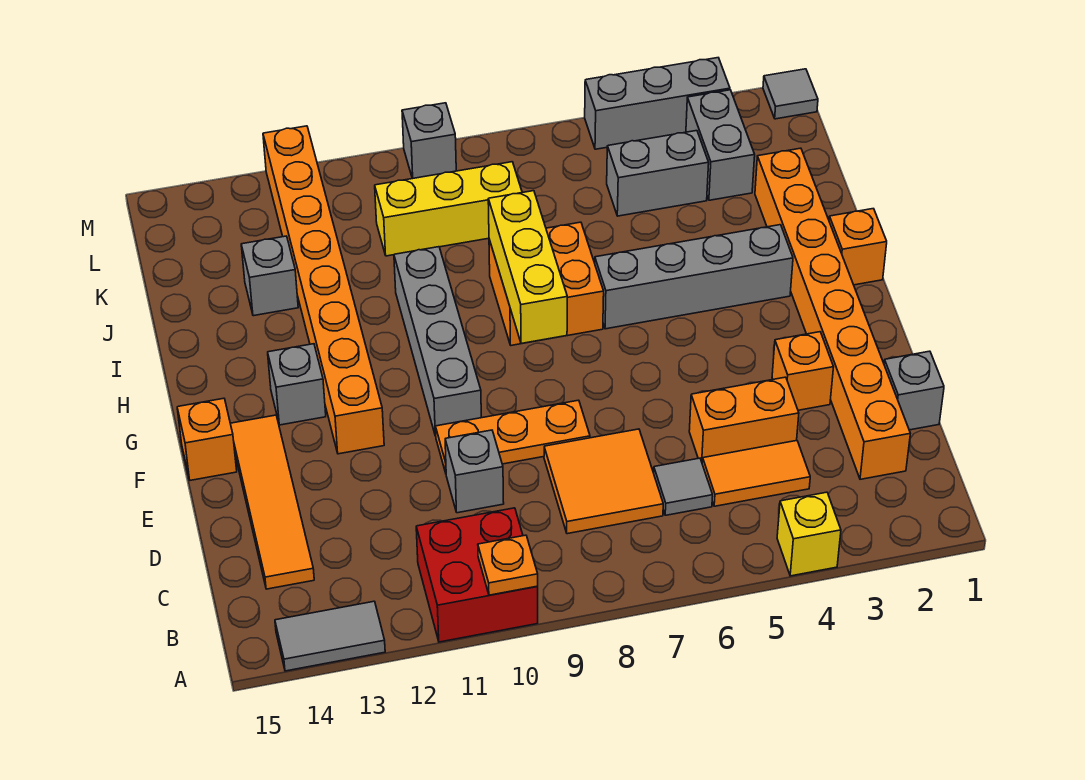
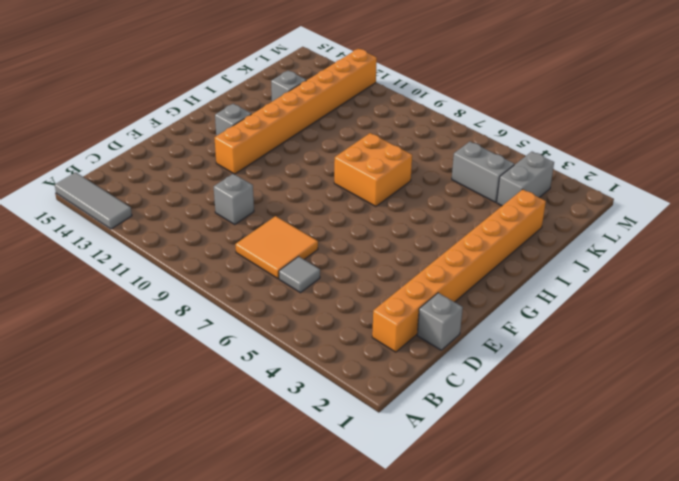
grey tile A13:A15 level 1 -> grey tile A13:A14 level 1
none -> yellow brick A4 level 1
none -> red brick A10:B11 level 1
none -> orange tile C4:C5 level 1

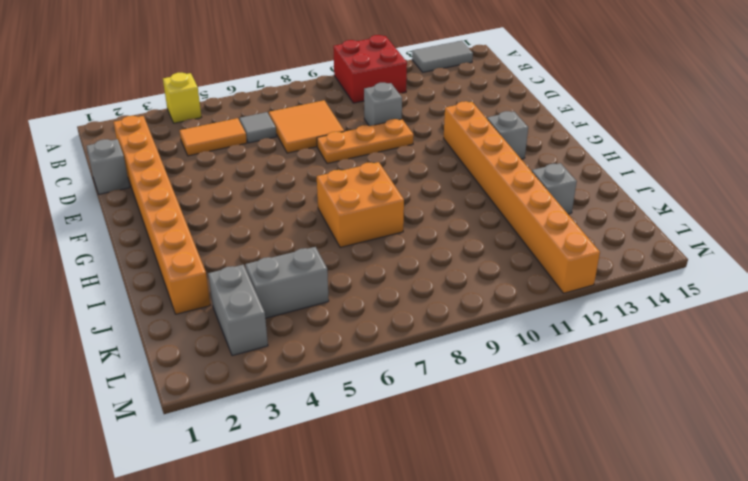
none -> orange tile C14:F14 level 1
none -> orange brick D4:D5 level 1
none -> orange brick E3 level 1

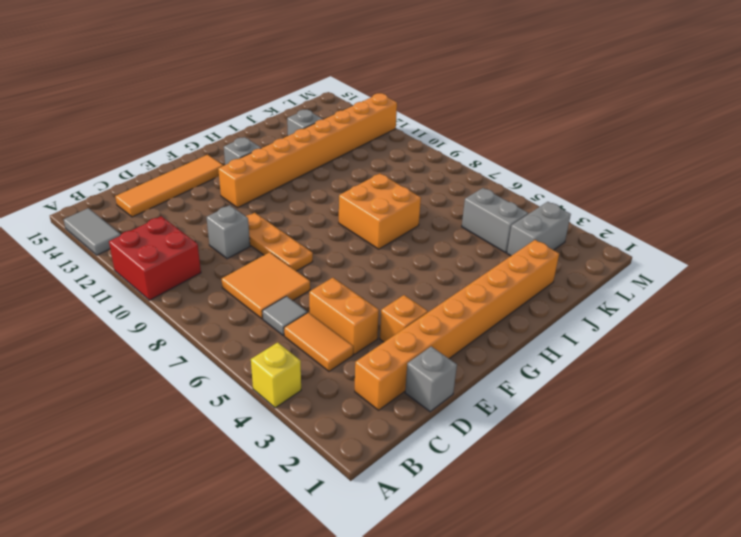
none -> grey brick F10:I10 level 1
none -> orange brick F15 level 1
none -> orange brick H1 level 1

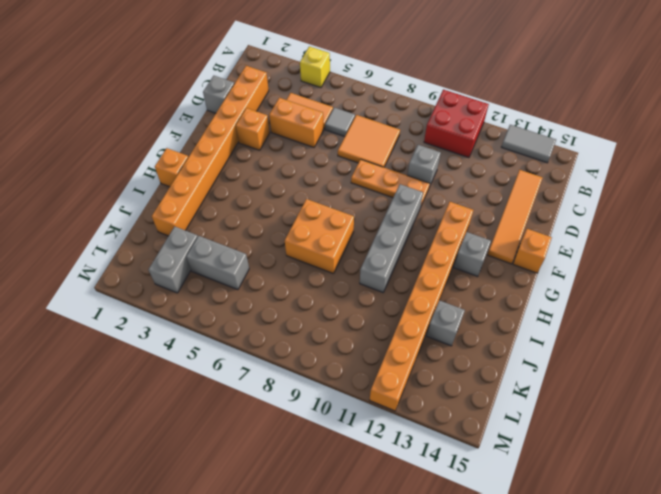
none -> grey brick H3:H6 level 1
none -> yellow brick K8:K10 level 1
none -> grey tile M1 level 1

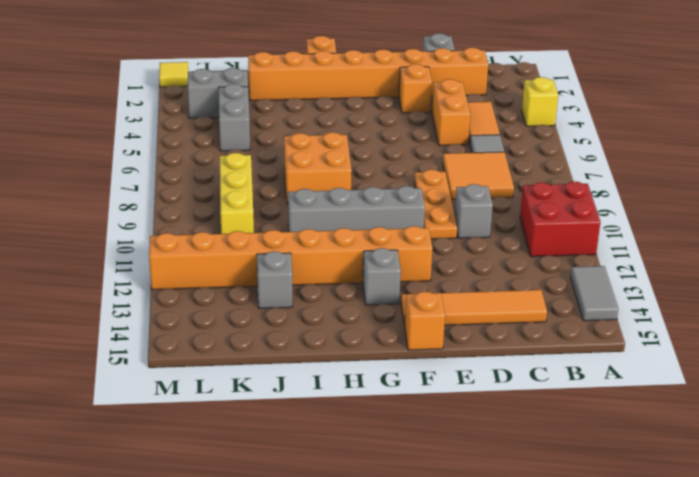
yellow tile M1 level 1 -> grey tile M1 level 1
none -> grey brick H3:H6 level 1
none -> grey brick M3:M5 level 1
none -> grey brick M9 level 1

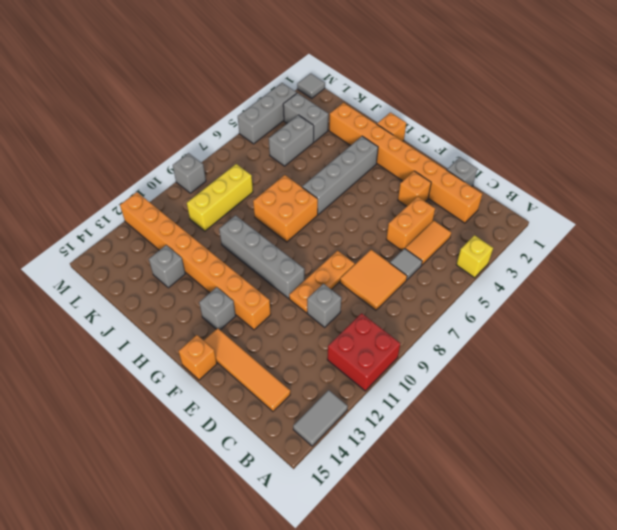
none -> orange plate A10 level 2
none -> yellow brick G8:I8 level 2

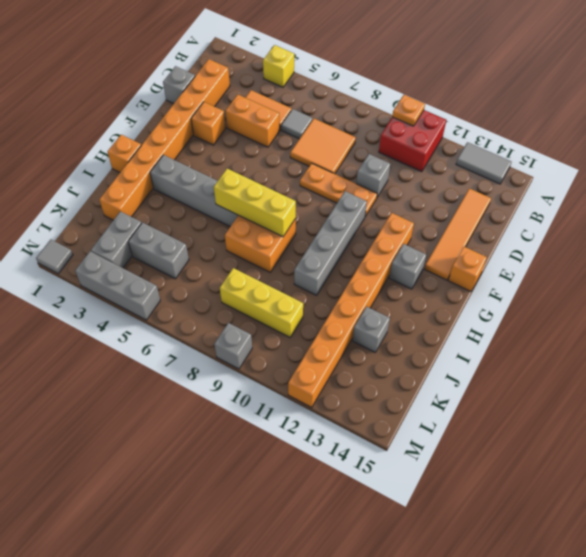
yellow brick H6:H8 level 2 -> yellow brick G8:I8 level 2

